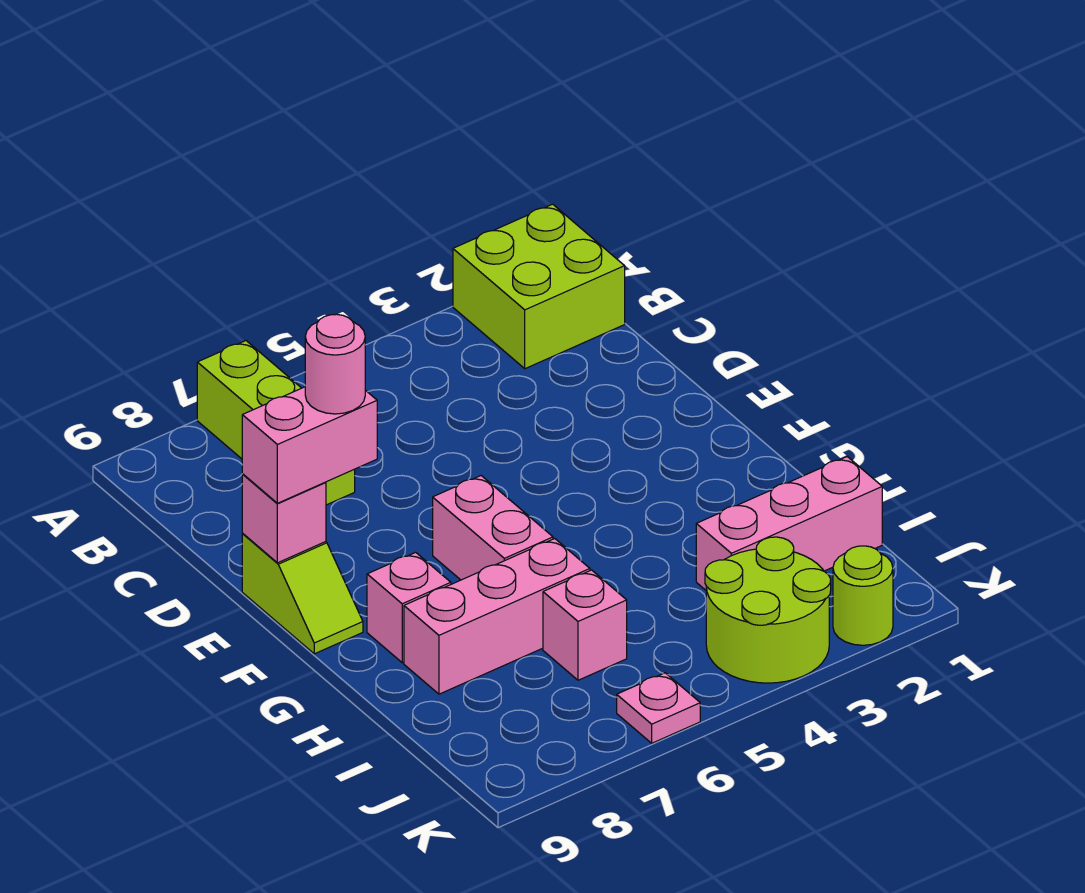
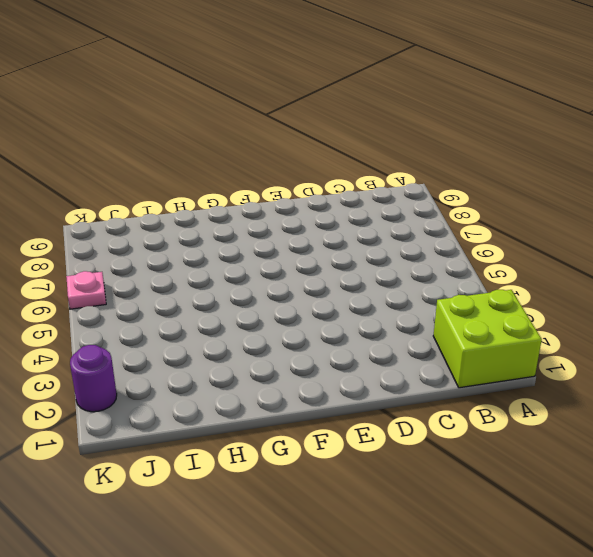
purple round brick K2 level 1 -> lime round brick K2 level 1
none -> lime brick A7:C7 level 1
none -> lime slope E9:F9 level 1 top E
none -> pink brick F6:G6 level 1

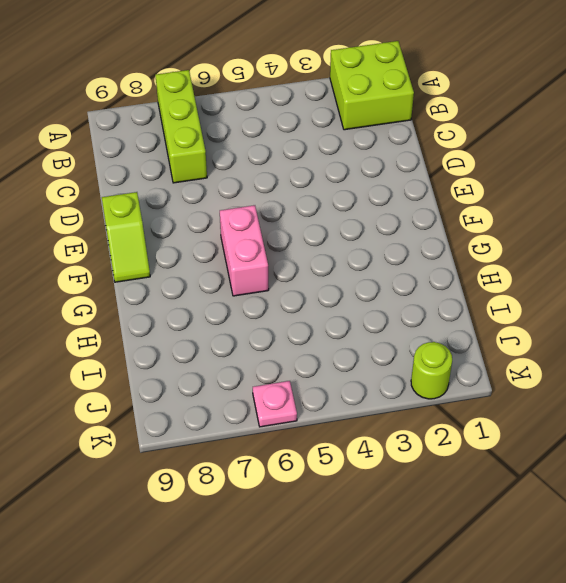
none -> pink brick G8 level 1
none -> pink brick H6:H8 level 1
none -> pink brick I1:I3 level 1

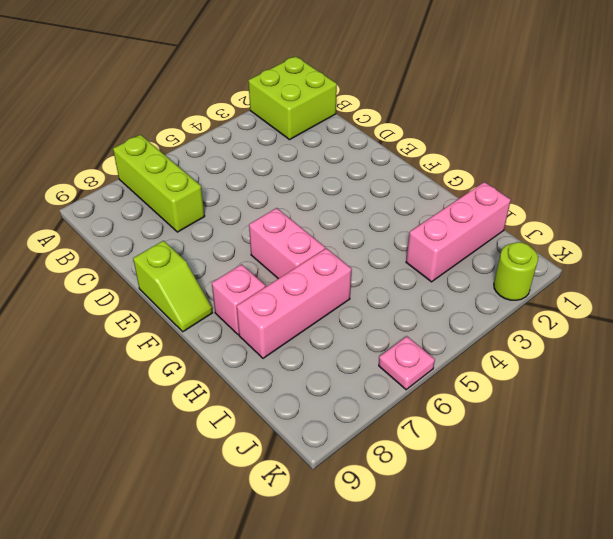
none -> pink brick I6 level 1
none -> lime round brick J3:K4 level 1
none -> pink brick E9 level 2

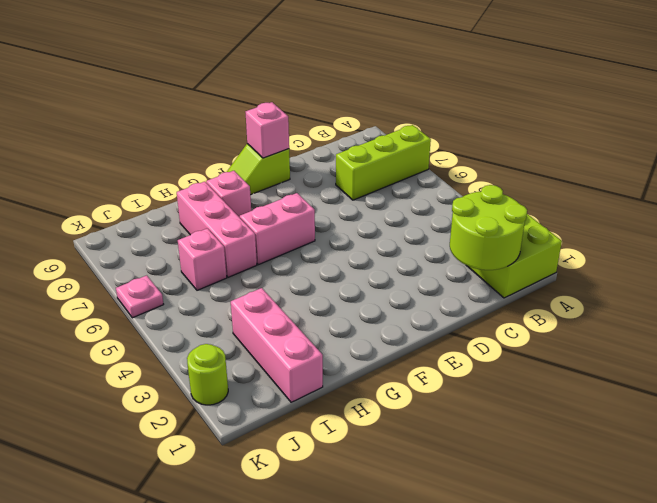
lime round brick B1:C2 level 2 -> lime round brick J3:K4 level 1
none -> pink brick E8:E9 level 3
none -> pink round brick E8 level 4

